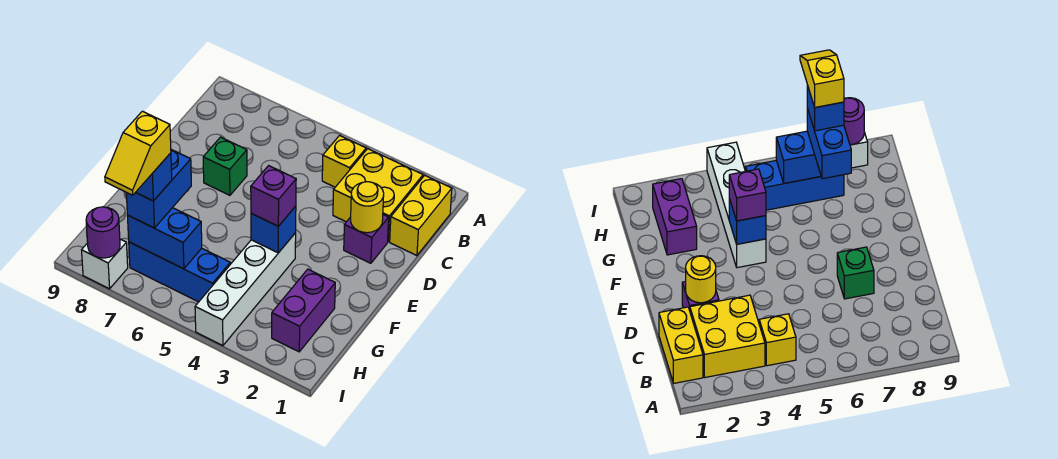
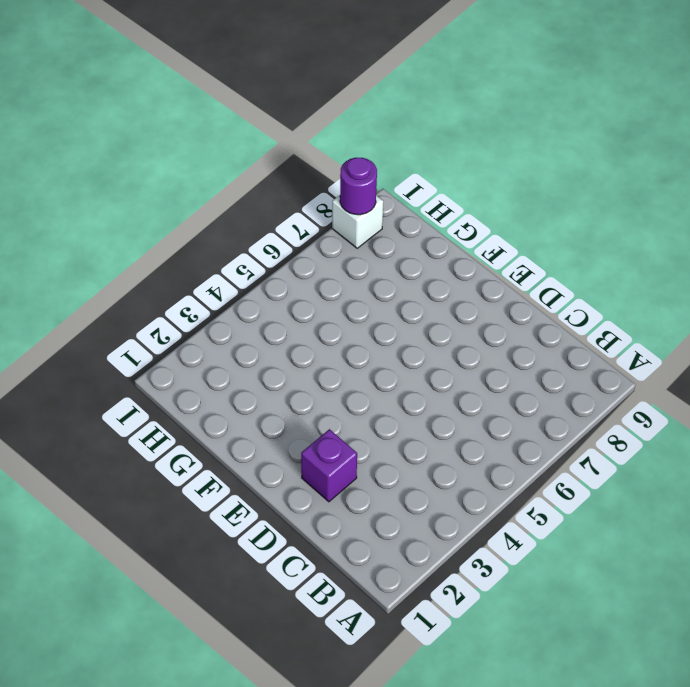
none -> yellow brick B1:C1 level 1
none -> yellow brick B2:C3 level 1
none -> yellow brick B4 level 1

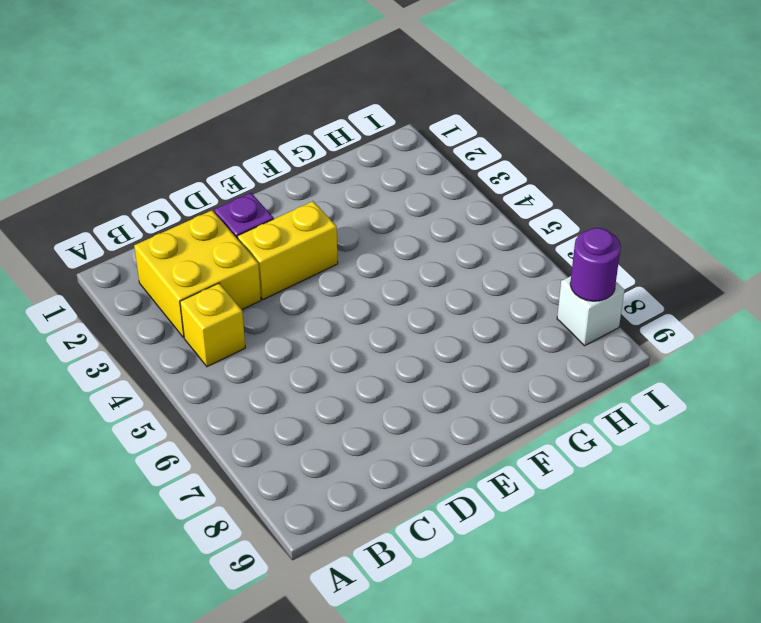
yellow brick D3:E3 level 1 -> yellow brick B1:C1 level 1
none -> green brick D7 level 1
none -> white brick F4:I4 level 1
none -> purple brick G2:H2 level 1

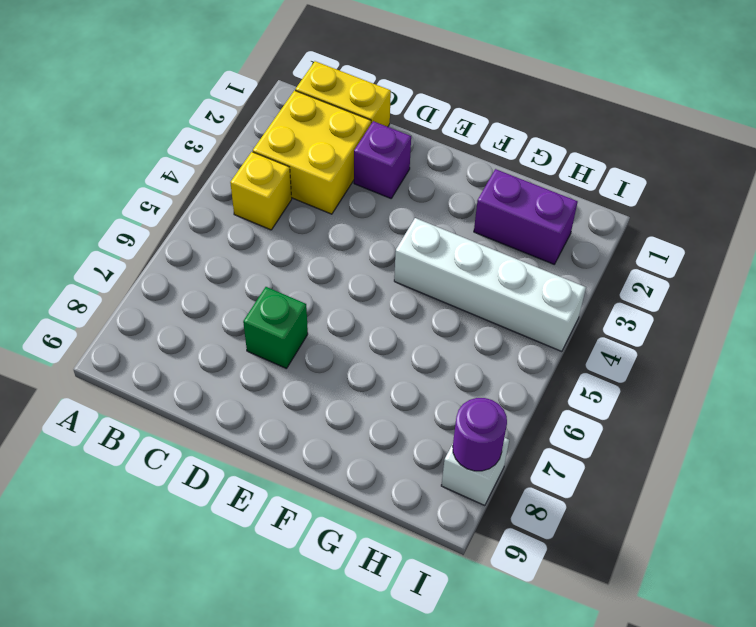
none -> blue brick H5:H7 level 1
none -> yellow round brick D2 level 2
none -> blue brick F4 level 2

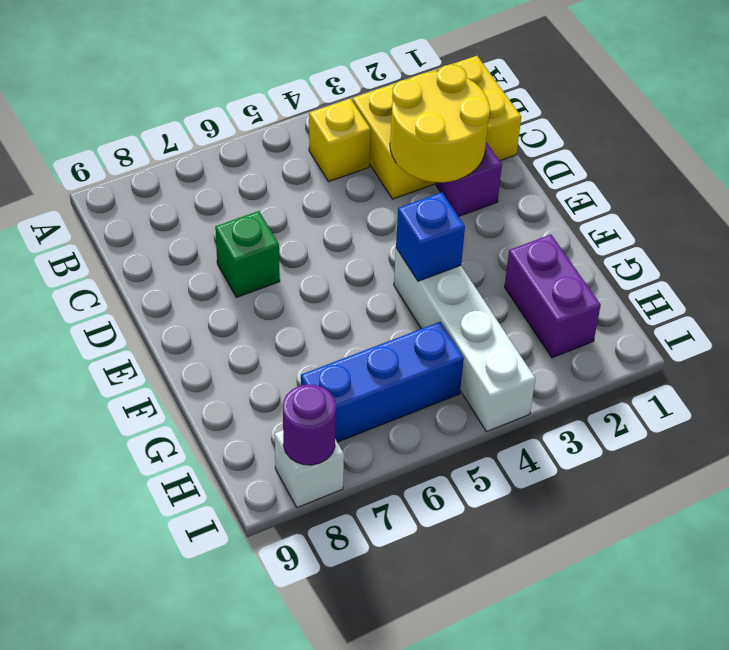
yellow round brick C2:D3 level 2 -> yellow round brick D2 level 2
none -> blue brick H6:H7 level 2
none -> purple brick F4 level 3
none -> blue brick G7:H7 level 3

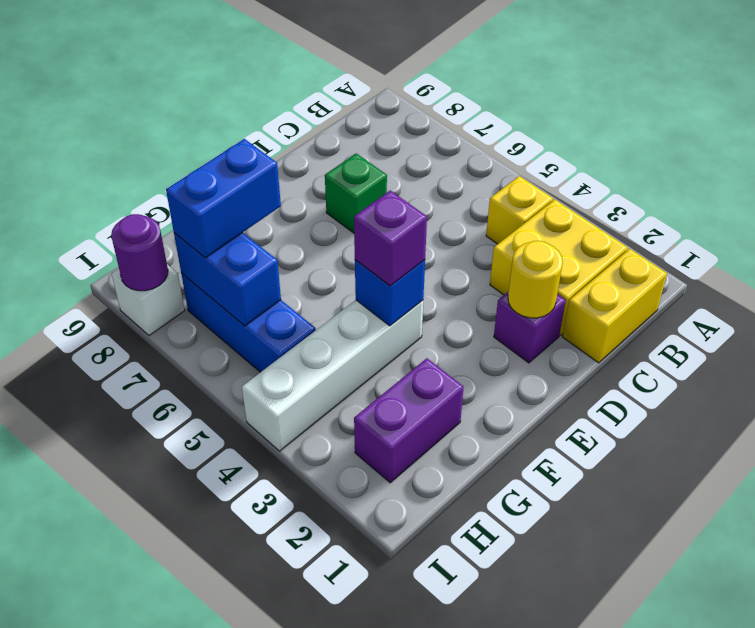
none -> blue brick H7 level 4
none -> yellow slope H7:I7 level 5 top H

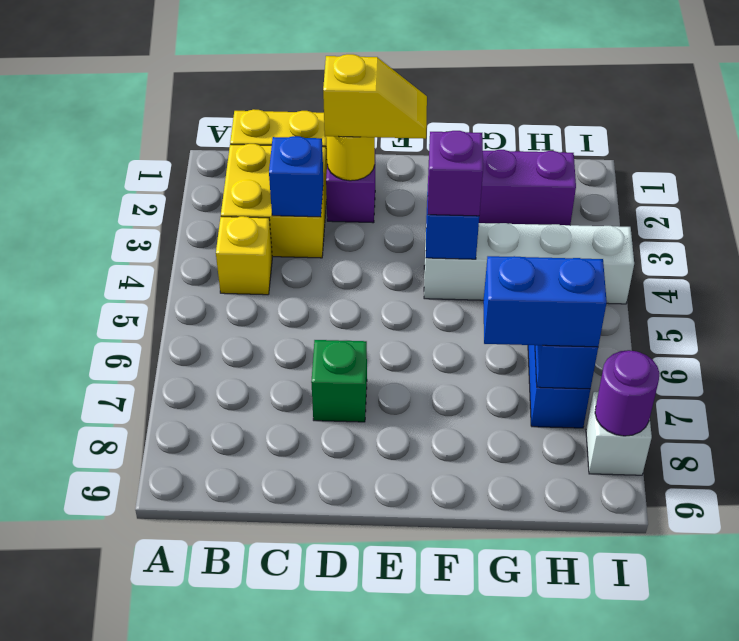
blue brick C3 level 2 -> blue brick H7 level 4
yellow slope D2:E2 level 3 top D -> yellow slope H7:I7 level 5 top H

